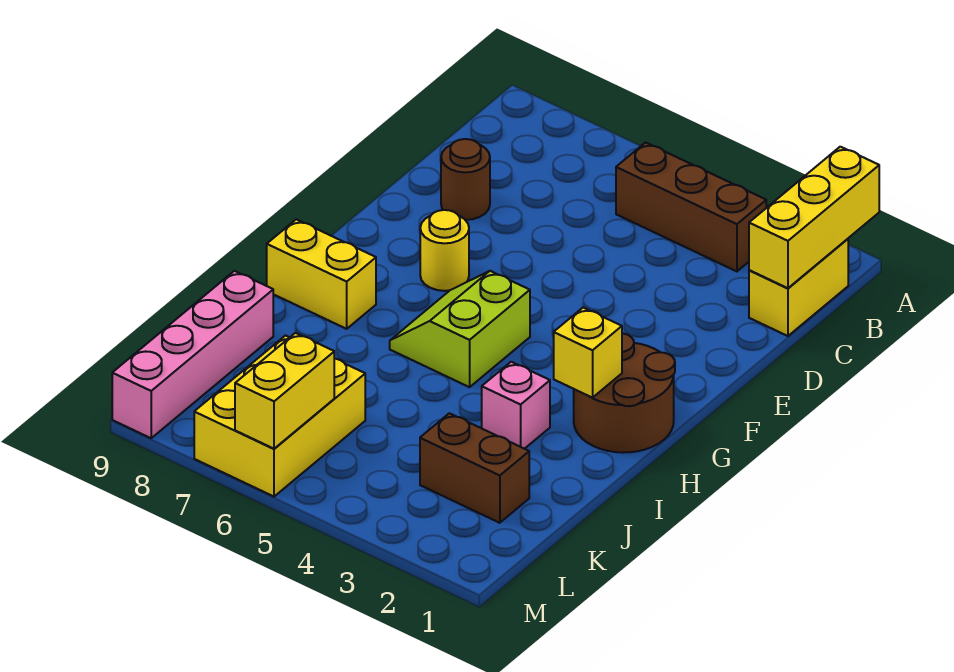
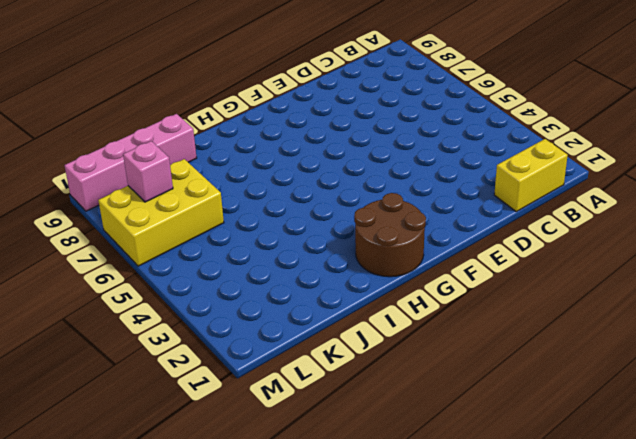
pink brick L7 level 2 -> pink brick I3 level 1
none -> brown brick B3:B5 level 1
none -> brown round brick D8 level 1
none -> yellow round brick F7 level 1

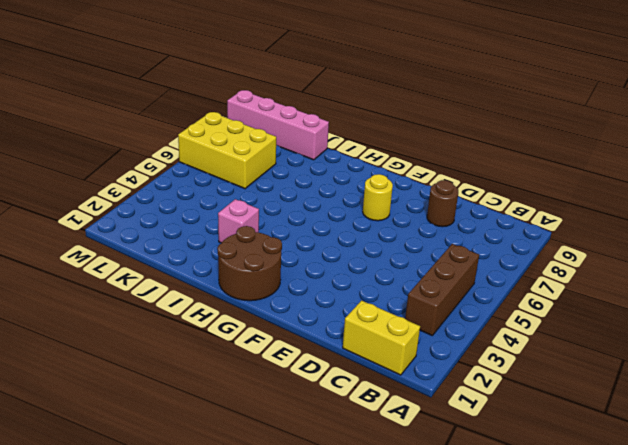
none -> lime slope G5:H6 level 1 top 5
none -> yellow brick H8:H9 level 1
none -> brown brick K2:K3 level 1

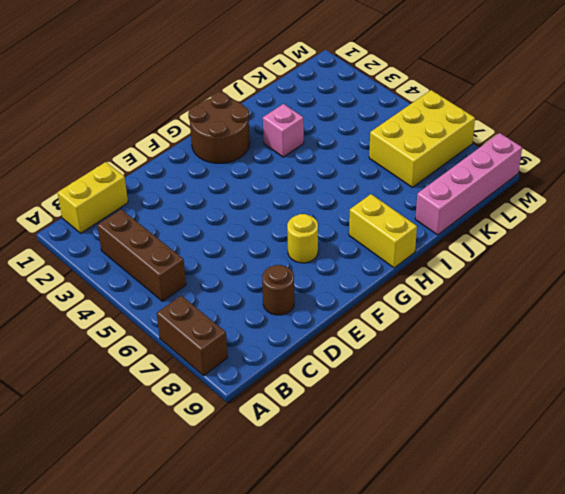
brown brick A7:A8 level 1 -> brown brick K2:K3 level 1
none -> lime slope G5:H6 level 1 top 5
none -> yellow brick A1:C1 level 2
none -> yellow brick H2 level 2

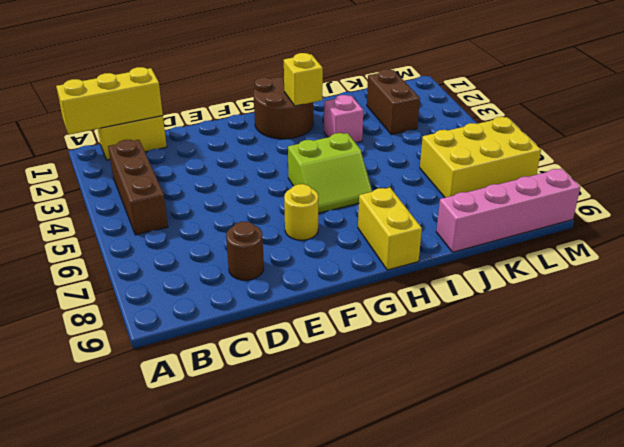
none -> yellow brick L6:M6 level 2

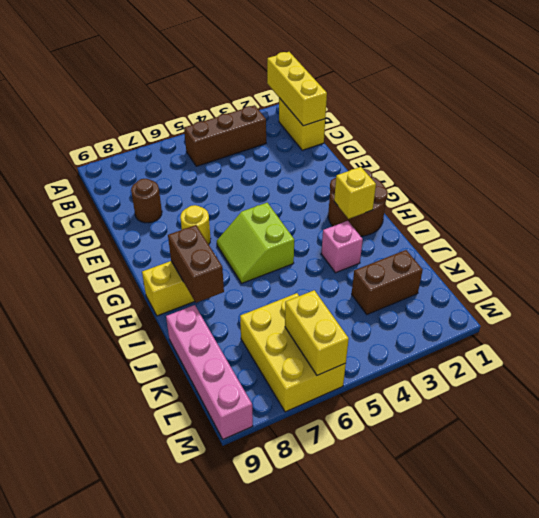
brown brick H8:I8 level 2 -> none

